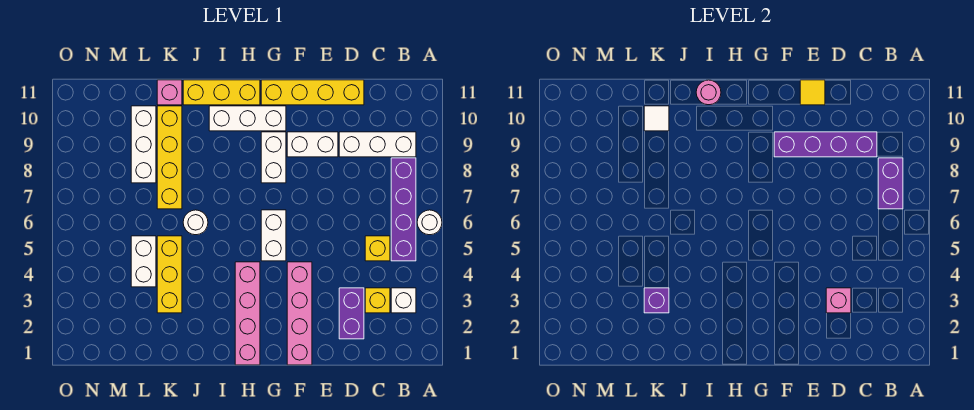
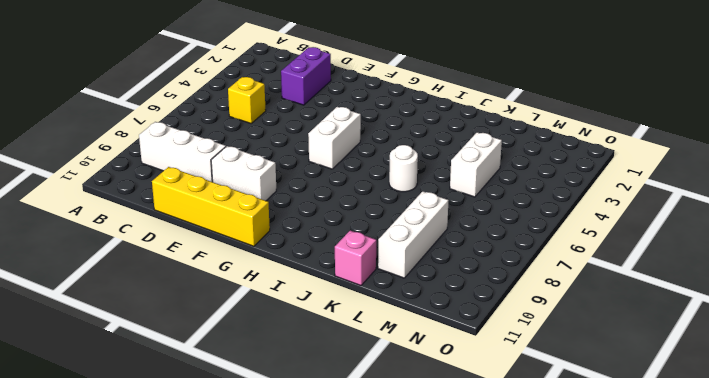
none -> white round brick A6 level 1
none -> white brick B3 level 1
none -> purple brick B5:B8 level 1

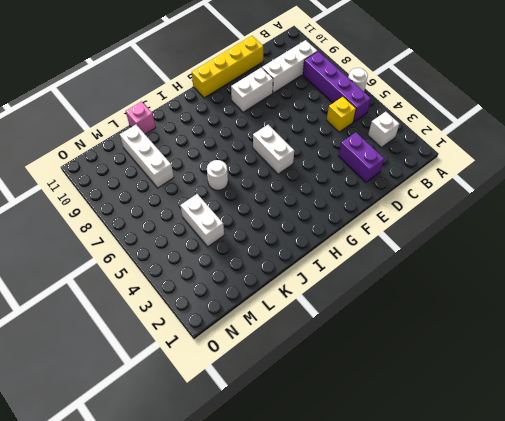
none -> yellow brick C3 level 1
none -> pink brick F1:F4 level 1
none -> white brick G8:G9 level 1

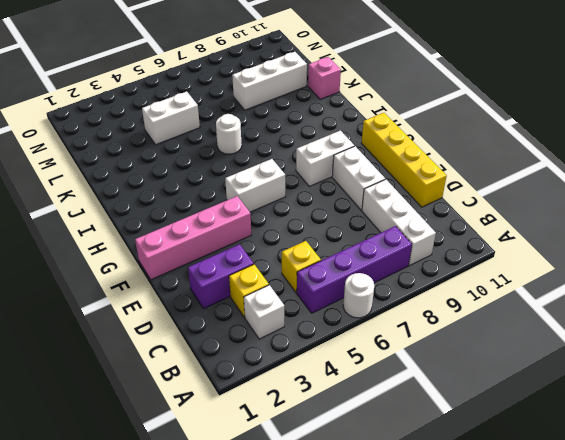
none -> white brick G10:I10 level 1
none -> pink brick H1:H4 level 1
none -> yellow brick H11:J11 level 1

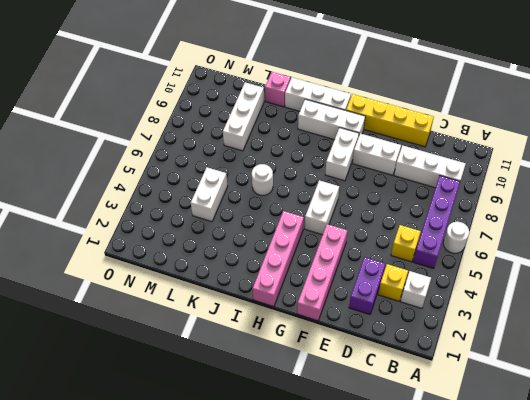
white brick H11:J11 level 1 -> yellow brick H11:J11 level 1
none -> yellow brick K3:K5 level 1
none -> yellow brick K7:K10 level 1
none -> purple brick B7:B8 level 2

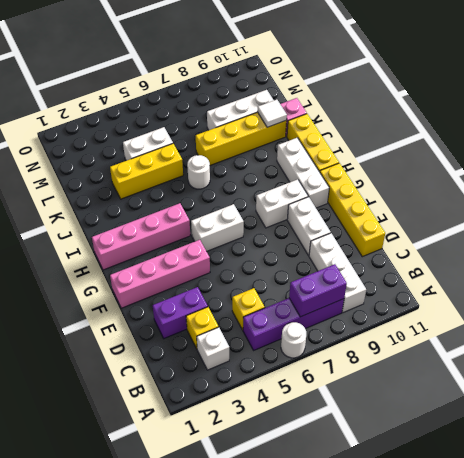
none -> purple brick C9:F9 level 2
none -> pink brick D3 level 2
none -> yellow tile E11 level 2

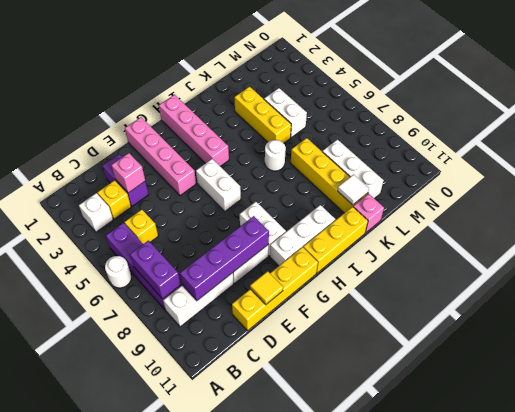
none -> pink round brick I11 level 2
none -> purple brick K3 level 2

